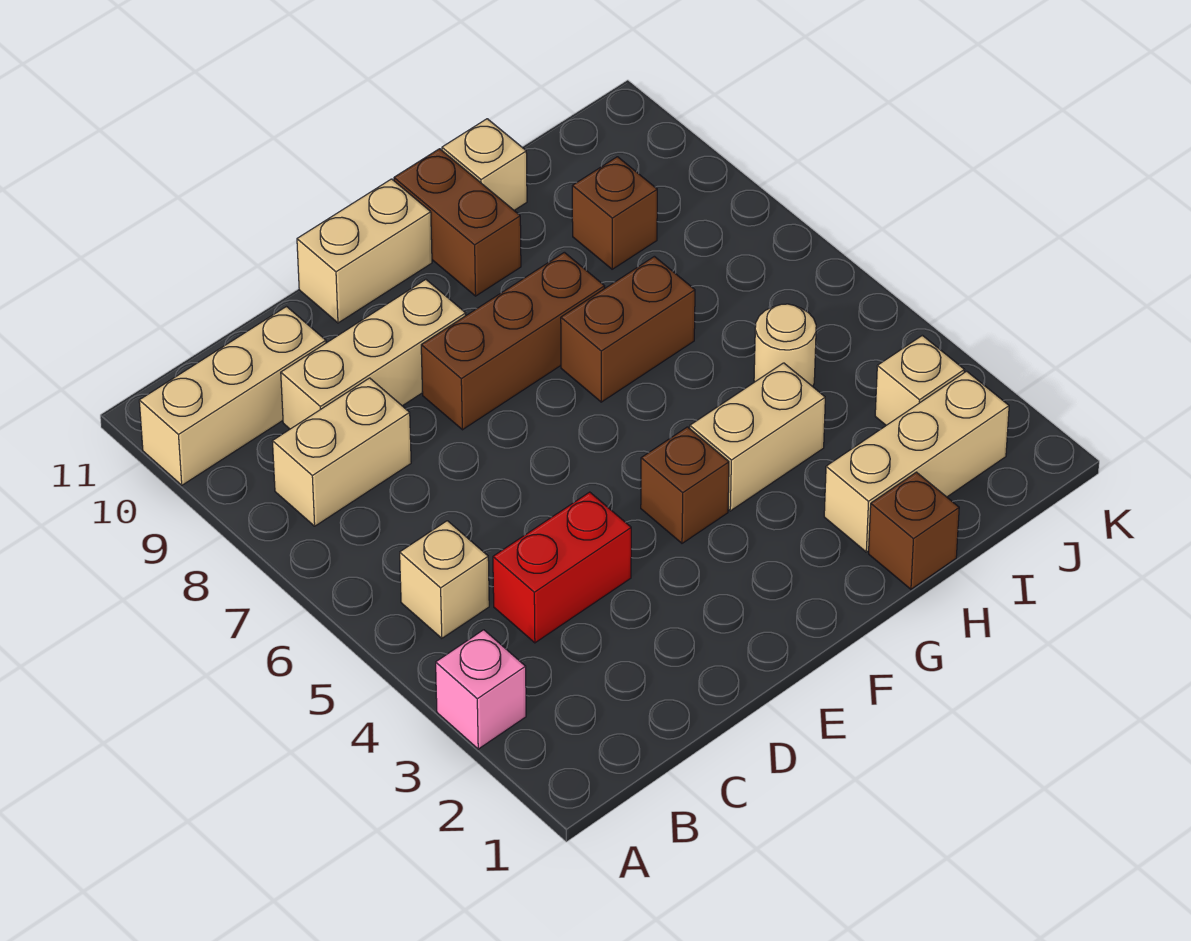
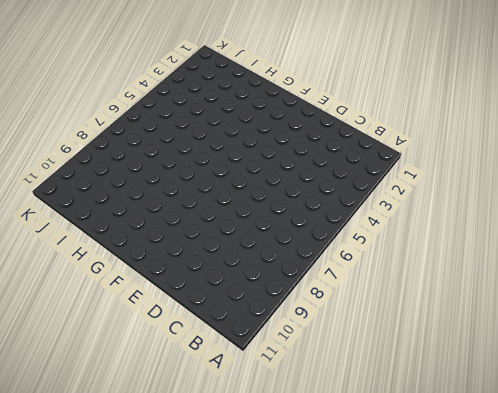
none -> pink brick A3 level 1
none -> tan brick A10:C10 level 1
none -> tan brick B5 level 1

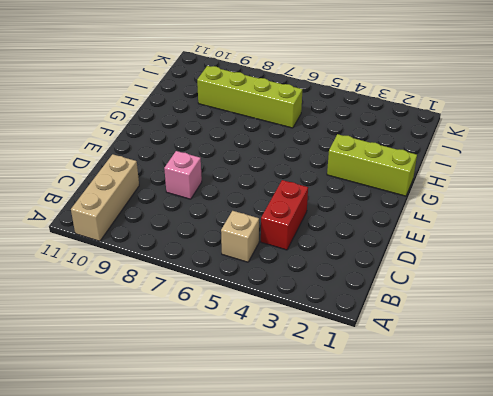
pink brick D8 level 1 -> pink brick A3 level 1
lime brick G1:G3 level 1 -> none
lime brick I6:I9 level 1 -> brown brick I9 level 1
none -> tan brick B8:C8 level 1
none -> tan brick C9:E9 level 1
none -> brown brick E8:G8 level 1

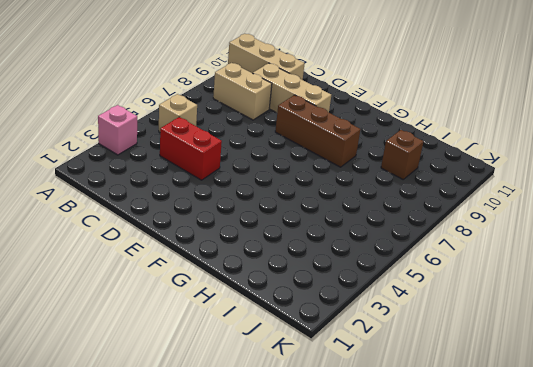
none -> tan brick E11:F11 level 1
none -> brown brick F4 level 1
none -> tan brick G4:H4 level 1

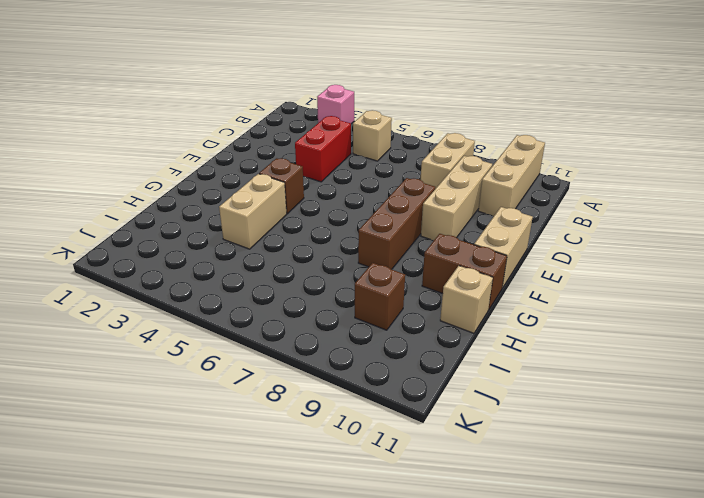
none -> brown brick G7:H7 level 1
none -> brown brick H1 level 1
none -> tan brick H2:J2 level 1

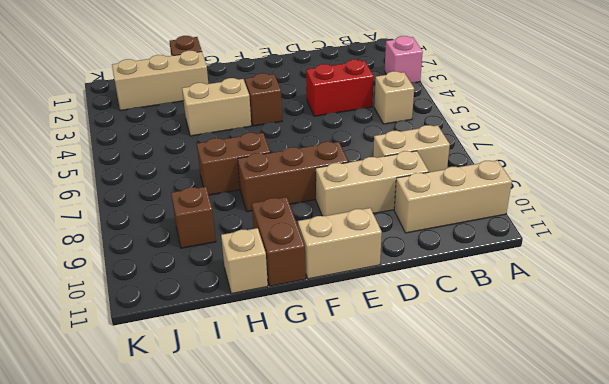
none -> tan round brick I5 level 1
none -> tan brick J3 level 1

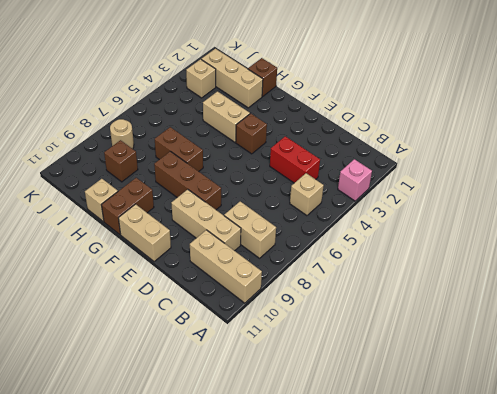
tan round brick J8 level 1 -> tan round brick I5 level 1

